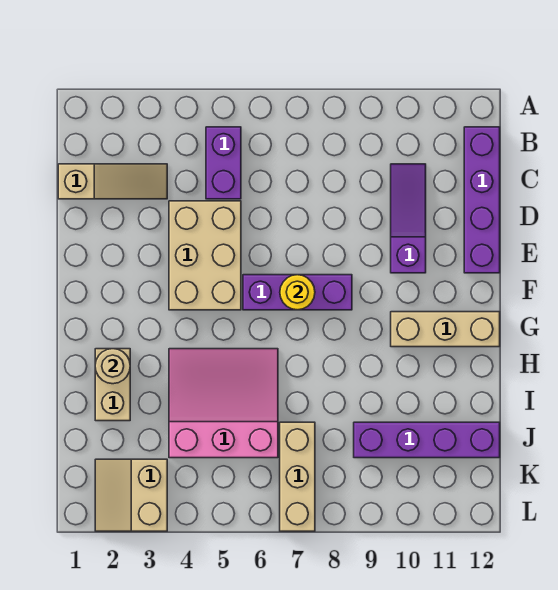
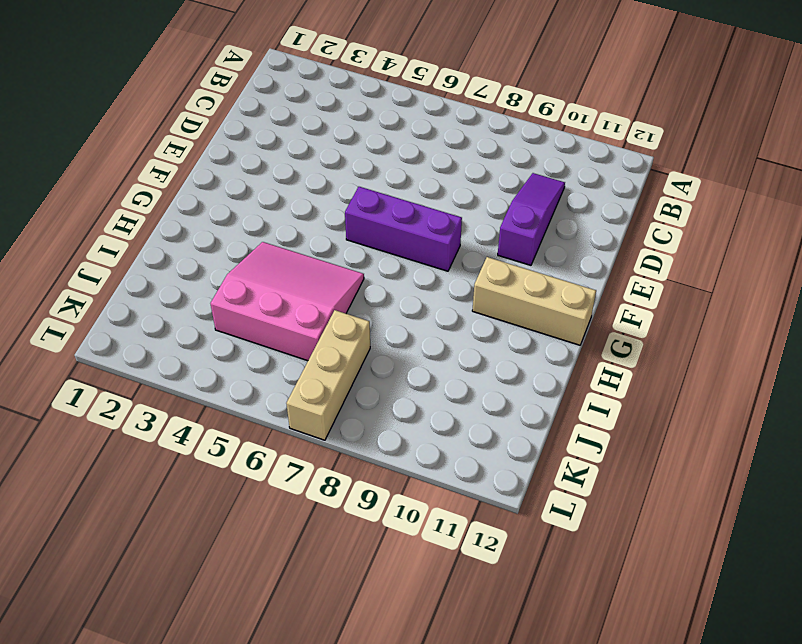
none -> purple brick B5:C5 level 1
none -> purple brick B12:E12 level 1
none -> tan slope C1:C3 level 1 top 1

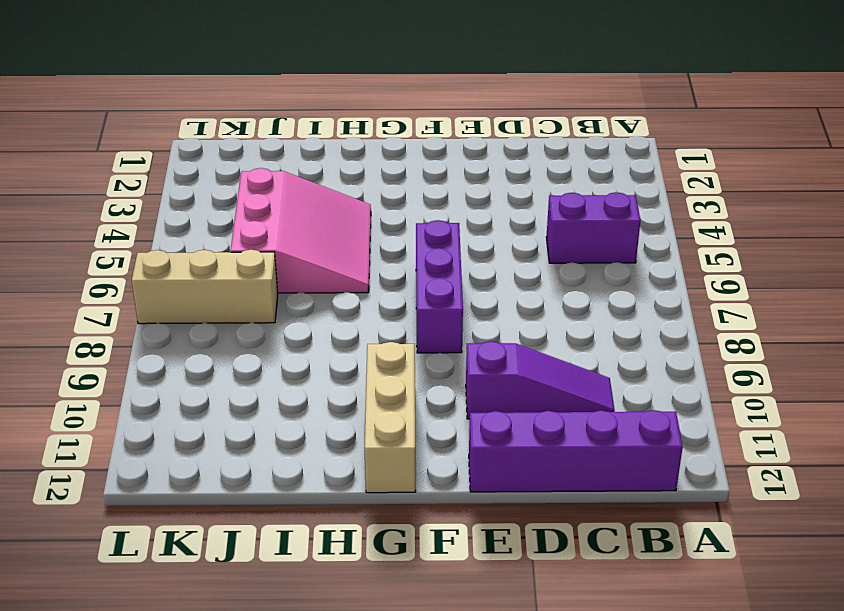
none -> tan slope C1:C3 level 1 top 1
none -> tan brick D4:F5 level 1
none -> tan brick H2:I2 level 1

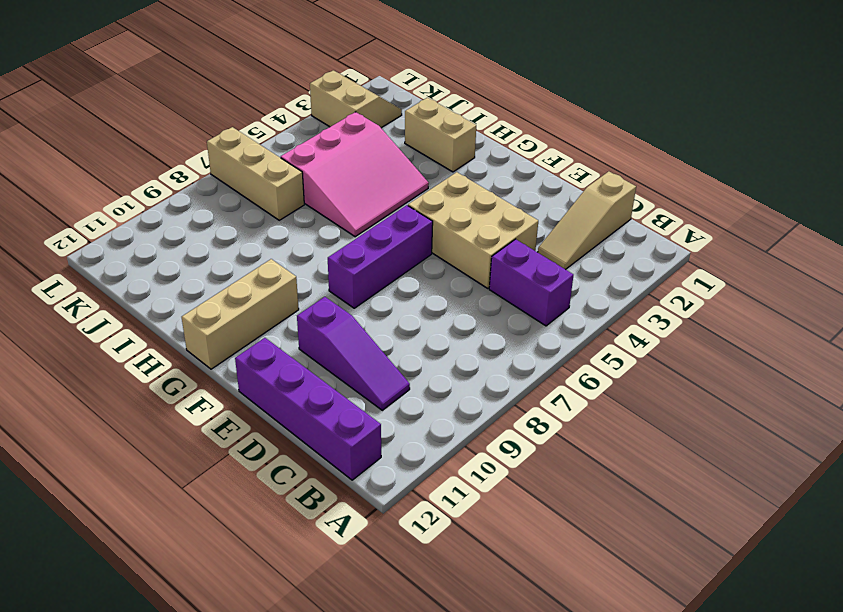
none -> purple brick J9:J12 level 1
none -> yellow round brick F7 level 2
none -> tan round brick H2 level 2

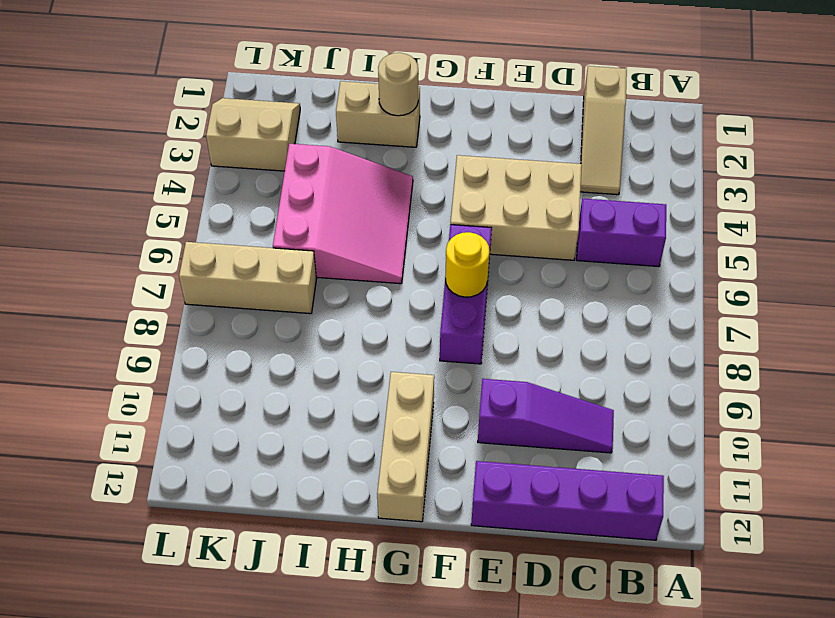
none -> purple brick J9:J12 level 1

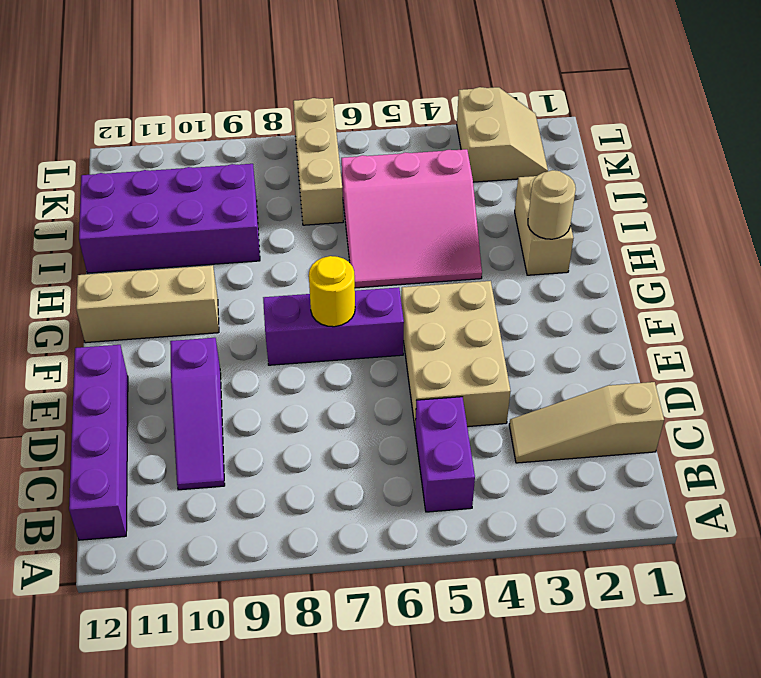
purple brick I9:J12 level 1 -> purple brick J9:J12 level 1

